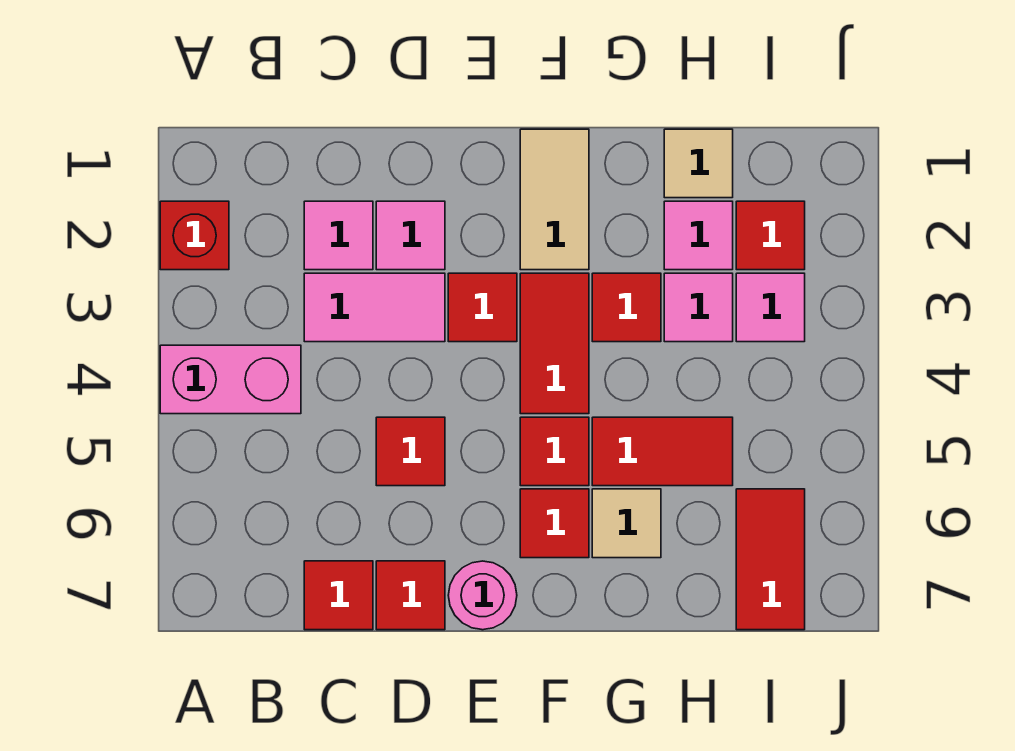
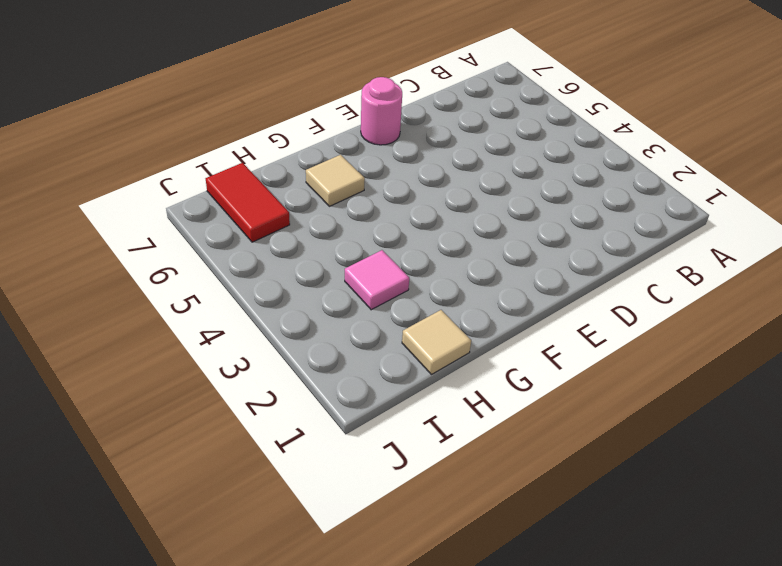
none -> red brick A2 level 1
none -> pink brick A4:B4 level 1
none -> pink tile C2 level 1

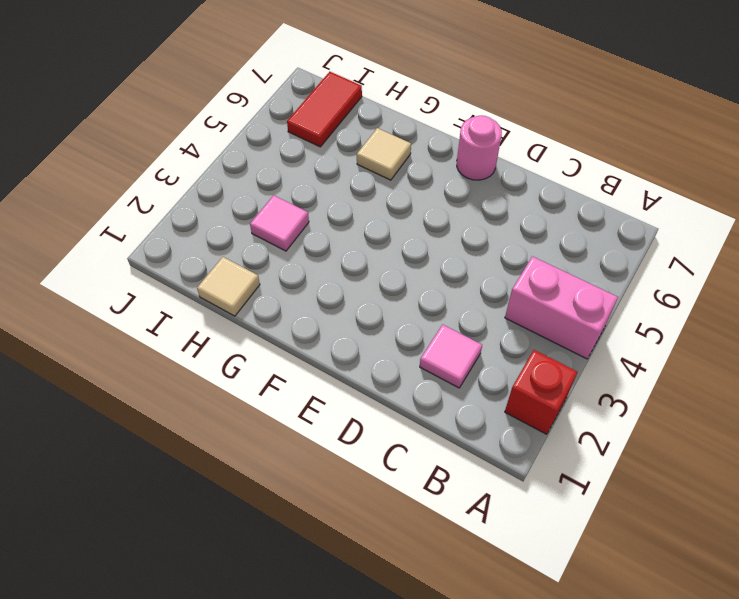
none -> pink tile C3:D3 level 1
none -> red tile C7 level 1
none -> pink tile D2 level 1

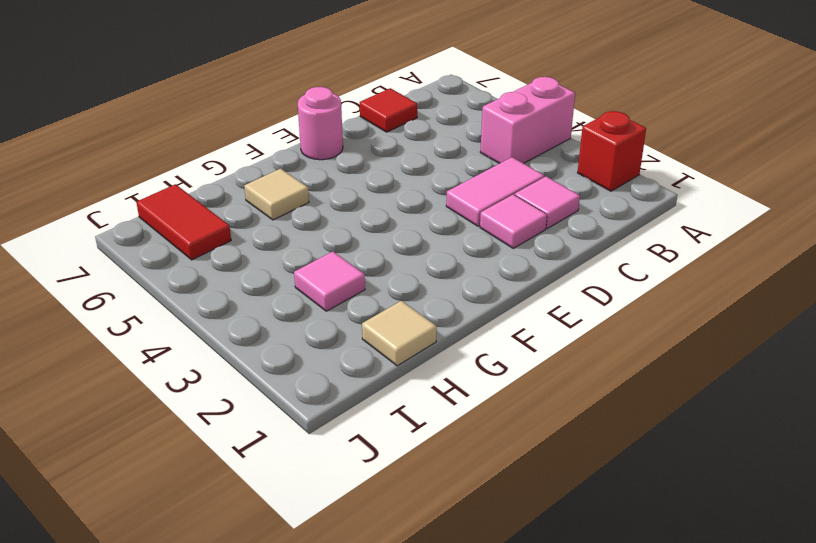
none -> red tile D5 level 1
none -> red tile D7 level 1
none -> red tile E3 level 1

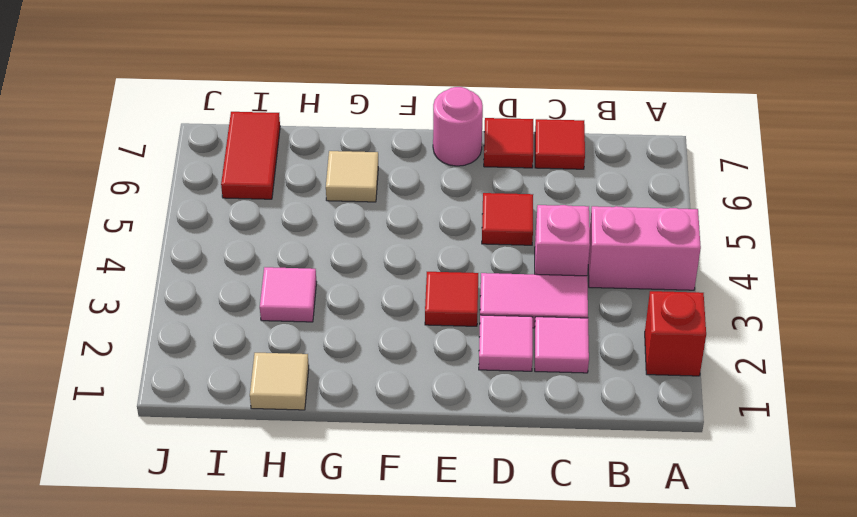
pink brick C4 level 1 -> none
none -> tan tile F1:F2 level 1
none -> red tile F3:F4 level 1
none -> red tile F5 level 1

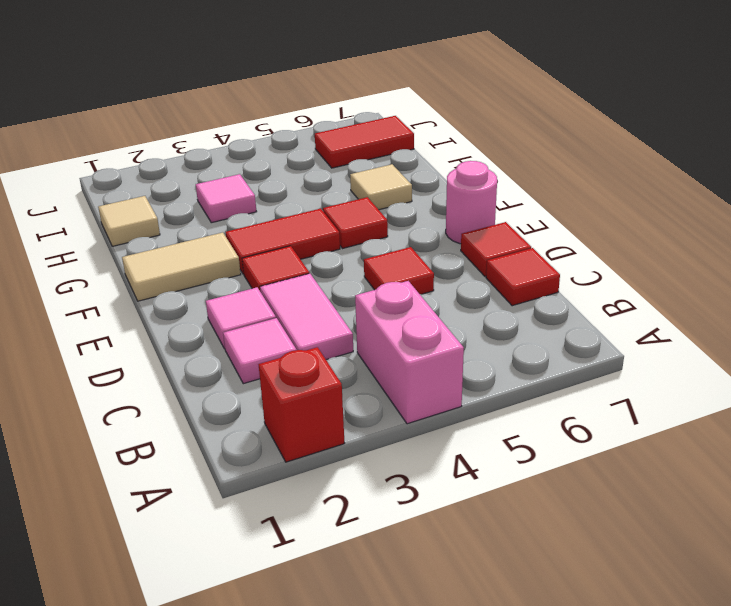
none -> red tile F6 level 1
none -> red tile G3 level 1
none -> red tile G5:H5 level 1

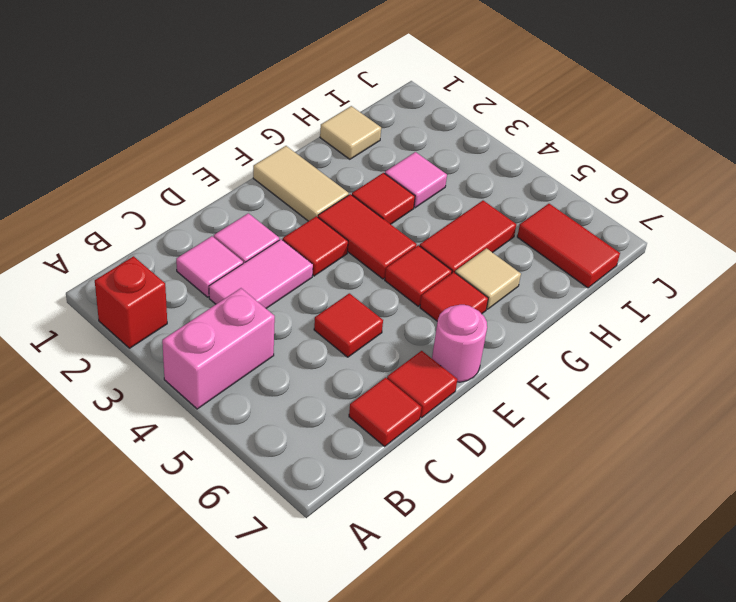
none -> pink tile H2 level 1
none -> red tile I2 level 1
none -> pink tile I3 level 1

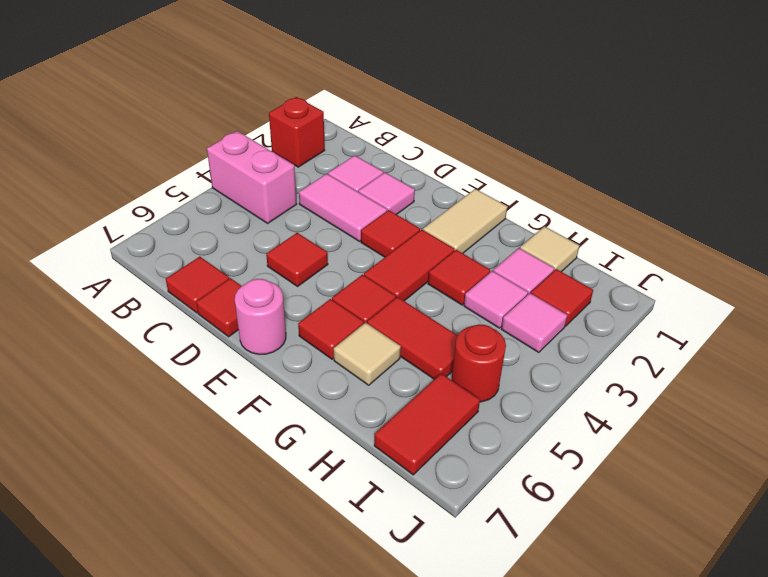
red round brick I5 level 1 -> none

